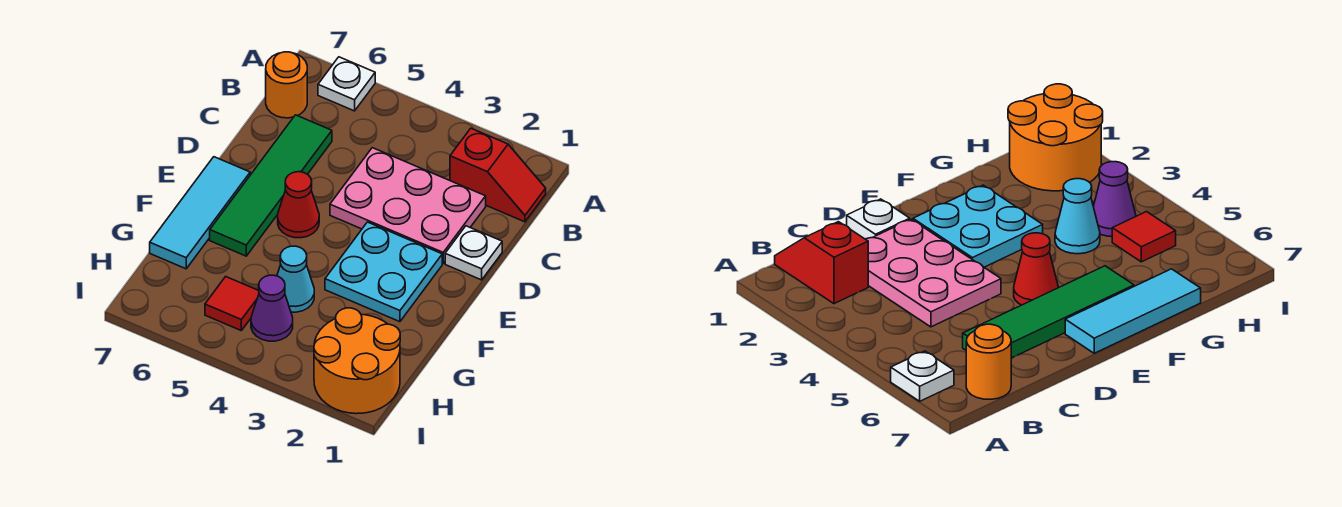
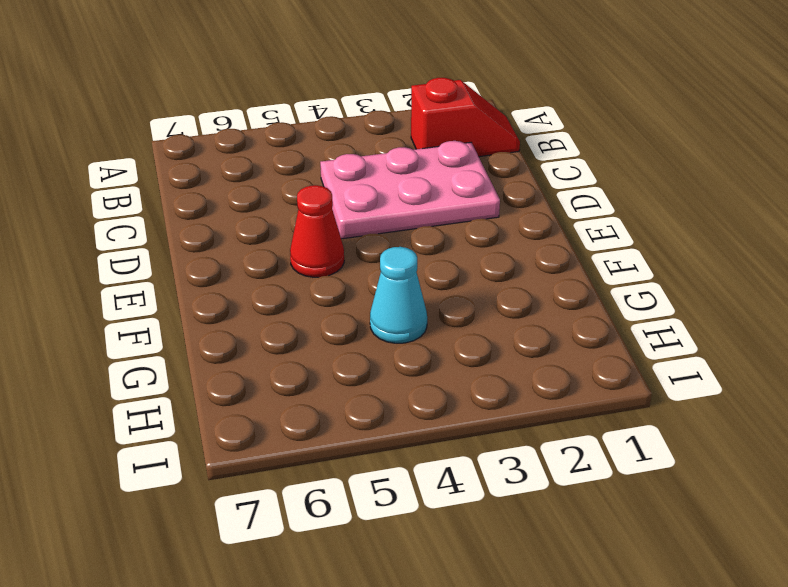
none -> white plate A6 level 1
none -> orange round brick B7 level 1
none -> green tile C6:F6 level 1

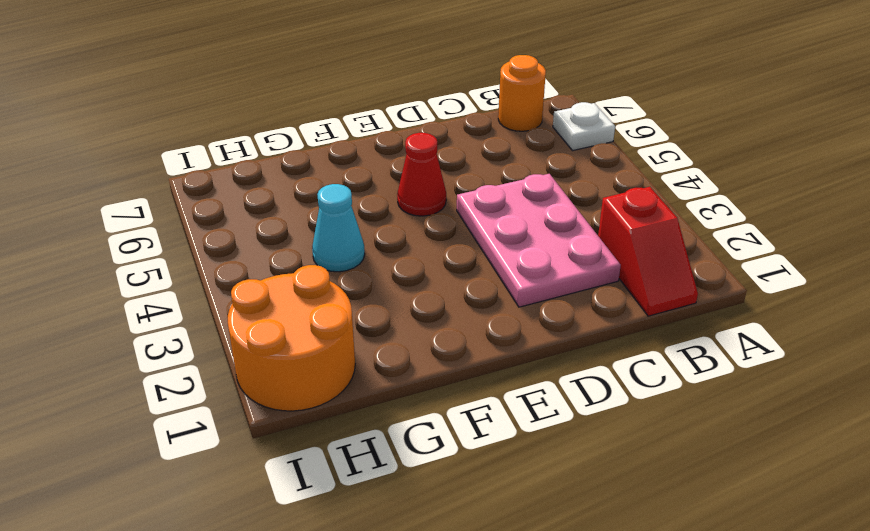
none -> green tile C6:F6 level 1
none -> white plate D1 level 1
none -> cyan plate E2:F3 level 1

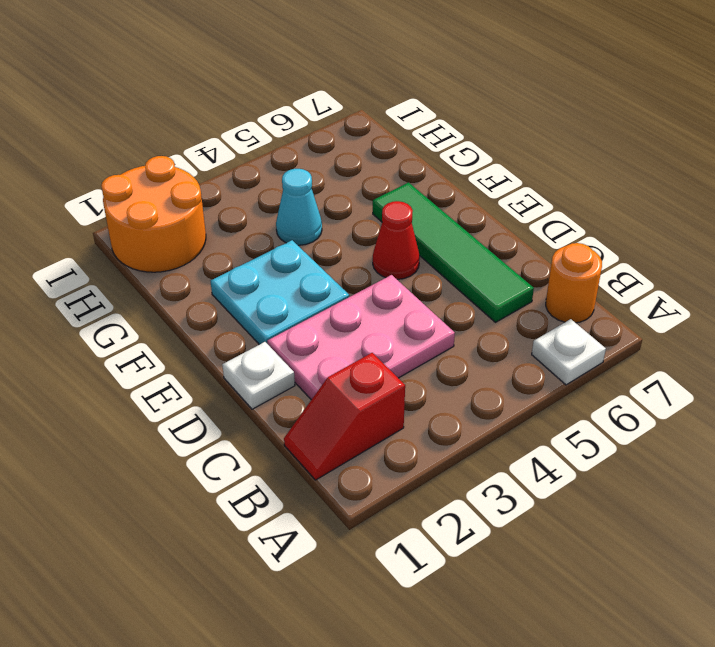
none -> cyan tile E7:G7 level 1
none -> purple cone H4 level 1
none -> red tile H5 level 1

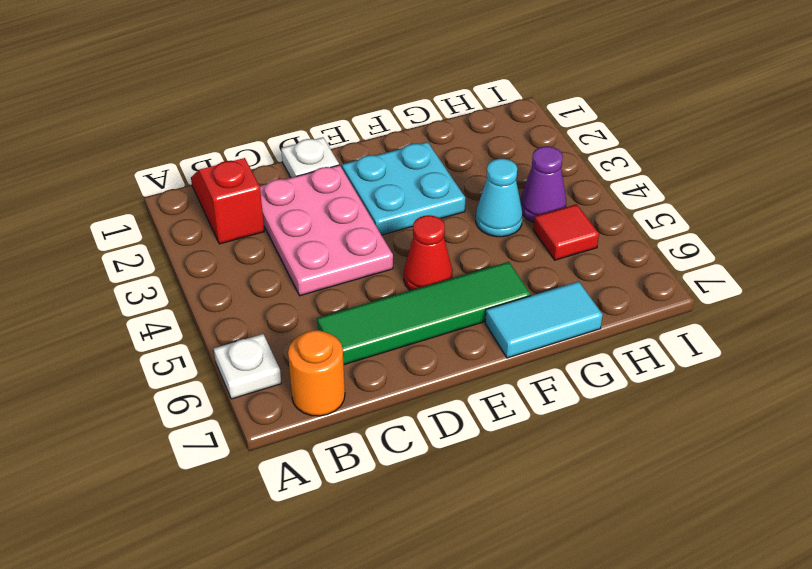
cyan tile F7:G7 level 1 -> cyan tile E7:G7 level 1
none -> orange round brick H1:I2 level 1

